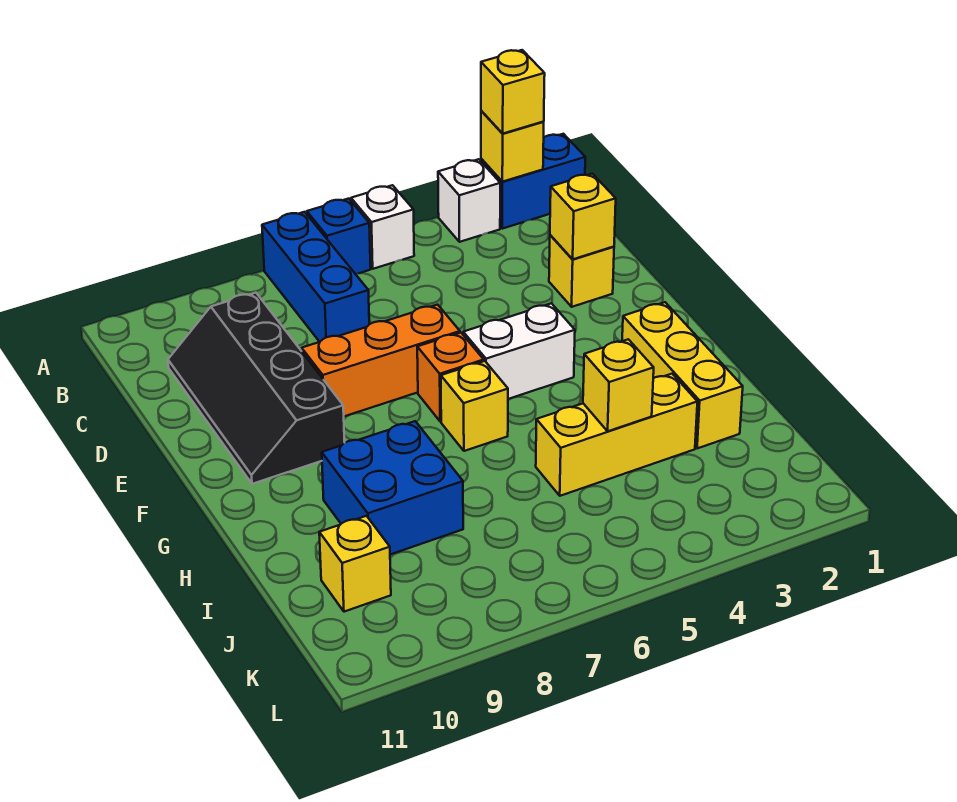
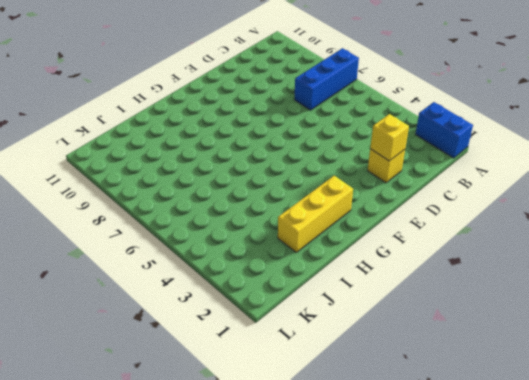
none -> white brick A3 level 1
none -> white brick A5 level 1
none -> blue brick A6 level 1

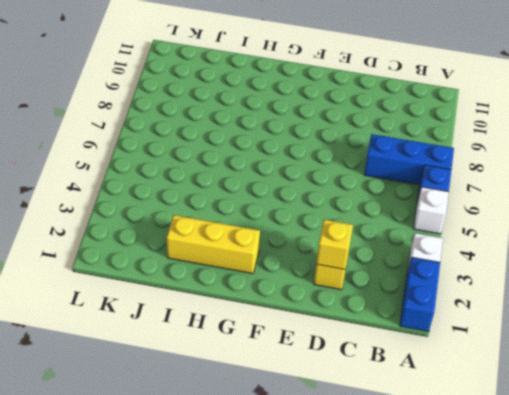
none -> black slope C9:F10 level 1 top 9
none -> orange brick E6:E8 level 1
none -> white brick F4:F5 level 1

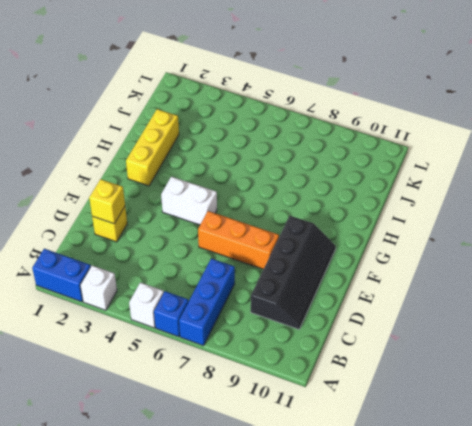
none -> orange brick F6 level 1
none -> yellow brick G6 level 1
none -> blue brick H8:I9 level 1

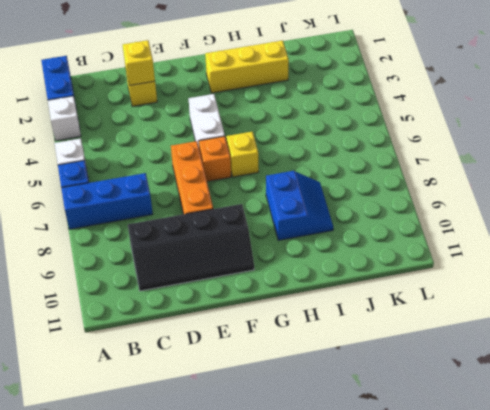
blue slope H8:I9 level 1 top H -> blue brick H8:I9 level 1
none -> yellow brick I3:I5 level 1
none -> yellow brick J10 level 1
none -> yellow brick A2 level 2

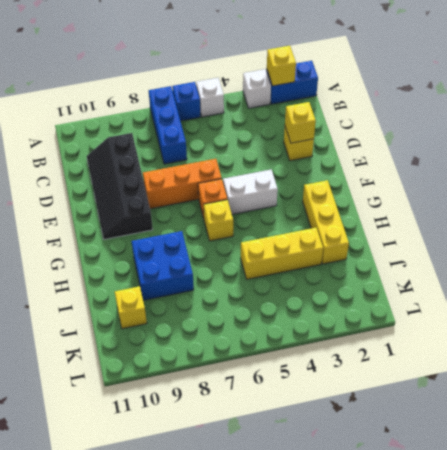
none -> yellow brick I4 level 2
none -> yellow brick A2 level 3

